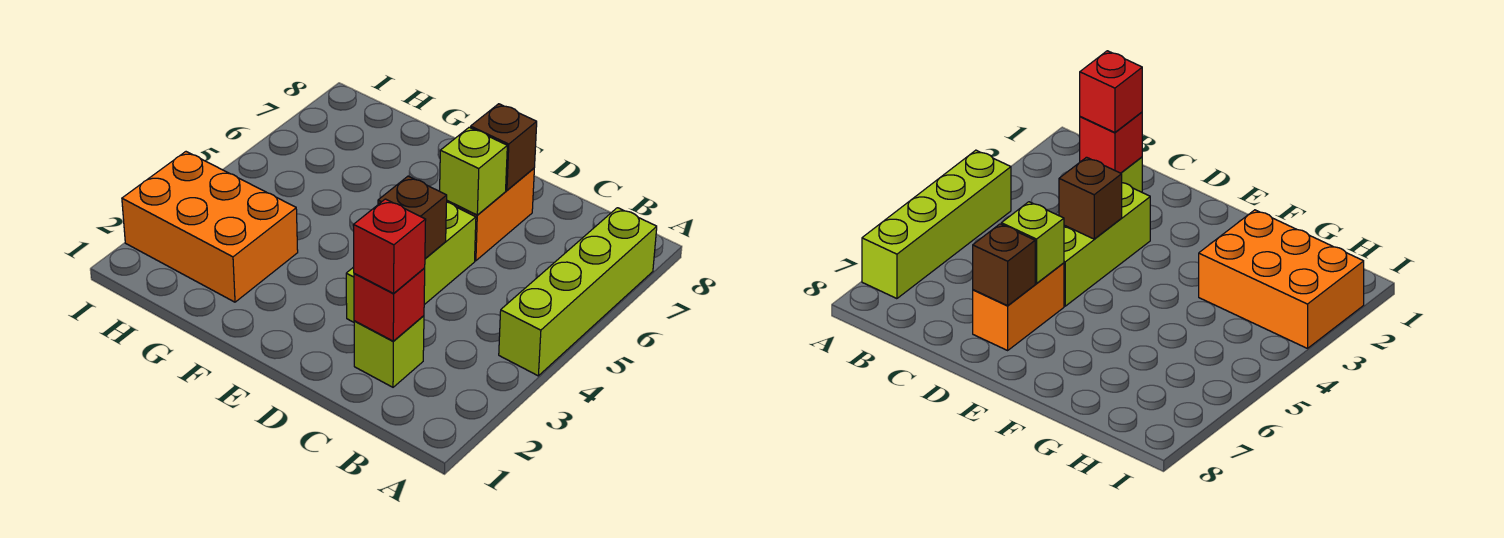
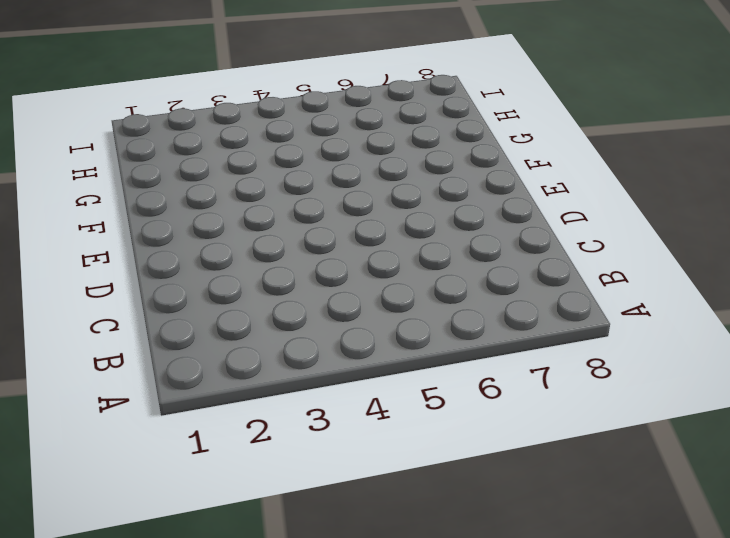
none -> lime brick A4:A7 level 1
none -> lime brick C2 level 1

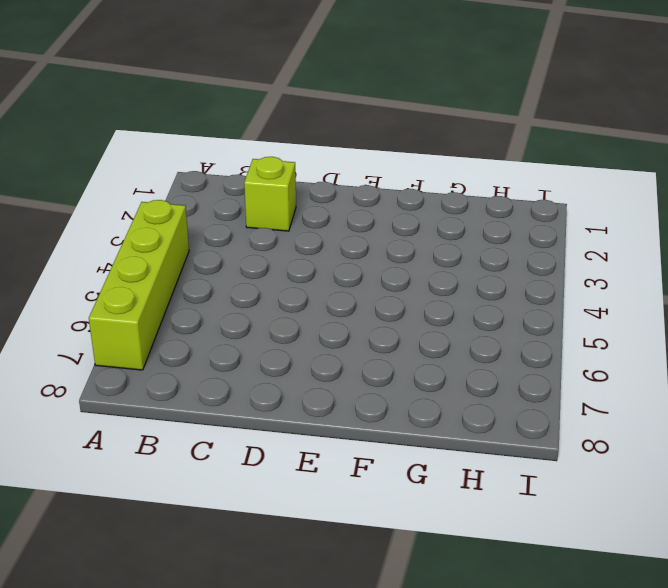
none -> lime brick D3:D5 level 1
none -> orange brick D6:D7 level 1

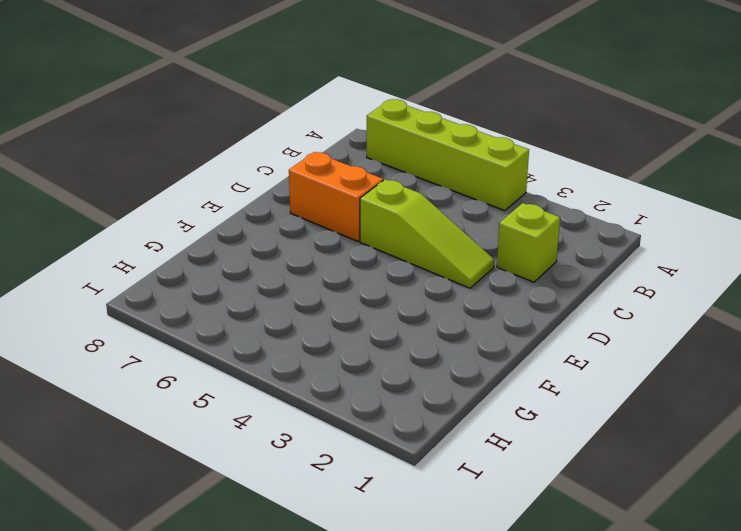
lime slope D3:D5 level 1 top 5 -> lime brick D3:D5 level 1
none -> orange brick G2:I3 level 1
none -> red brick C2 level 2

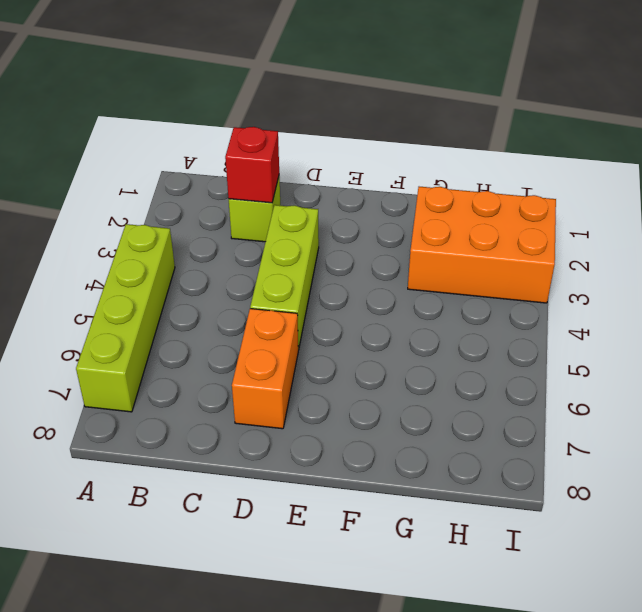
none -> brown brick D4 level 2
none -> lime brick D6 level 2

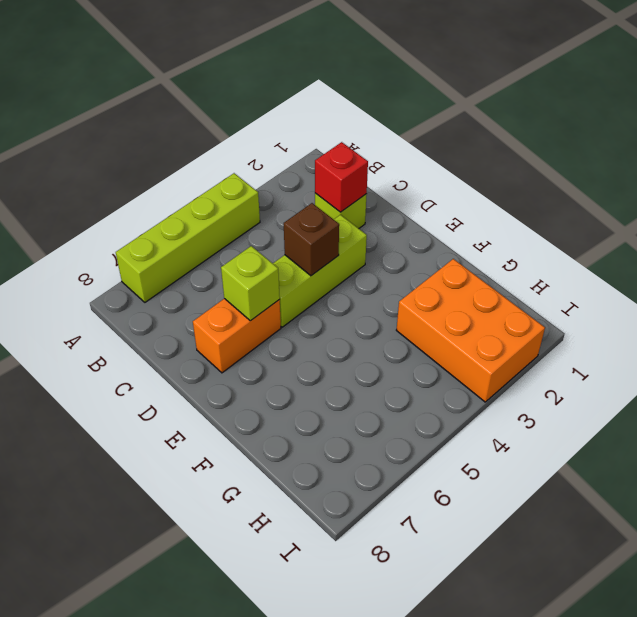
none -> brown brick D7 level 2
none -> red brick C2 level 3

